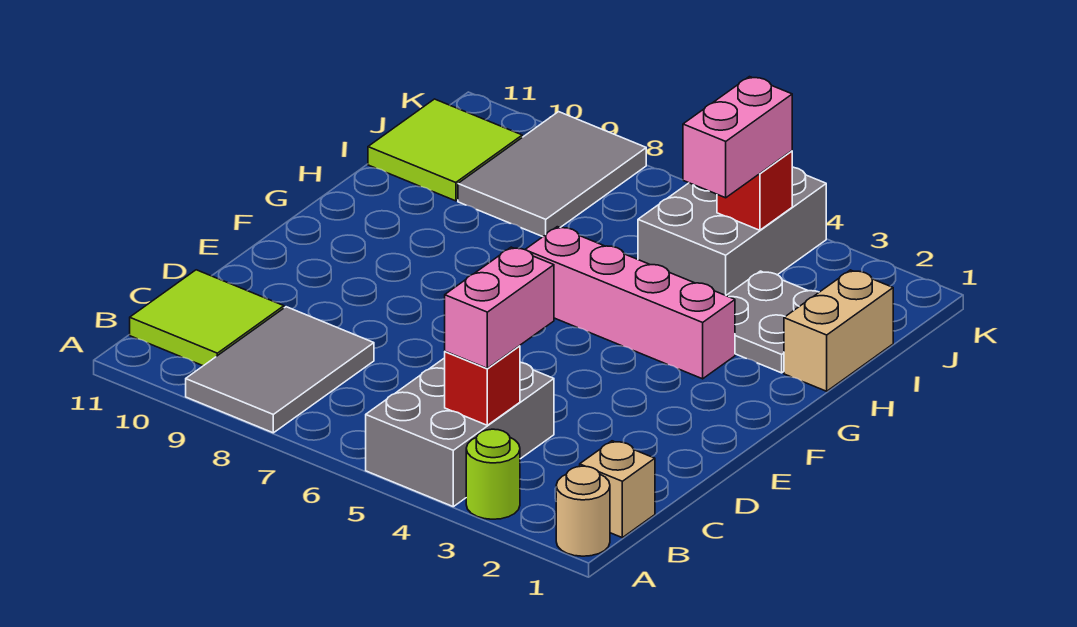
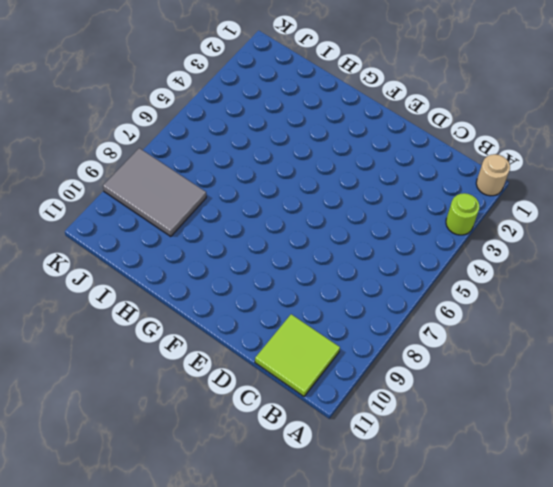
none -> grey brick A4:C5 level 1
none -> grey tile A8:C9 level 1
none -> tan brick B1 level 1

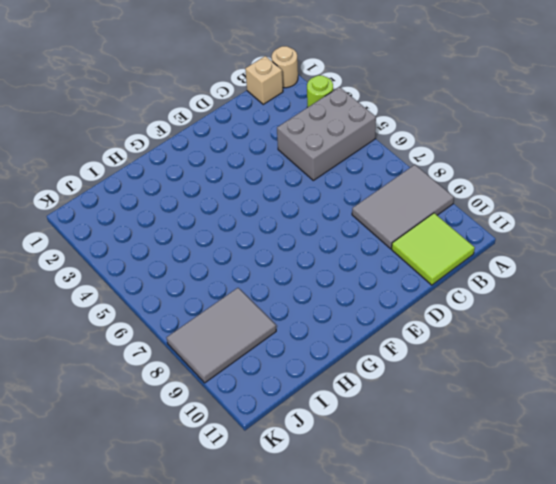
none -> pink brick G3:G6 level 1
none -> tan brick H1:I1 level 1
none -> grey plate H2:I3 level 1

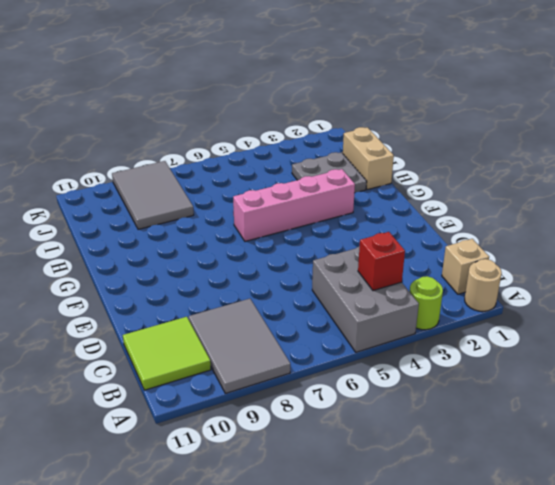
none -> grey brick I4:K5 level 1
none -> lime tile I10:J11 level 1
none -> red brick J4 level 2

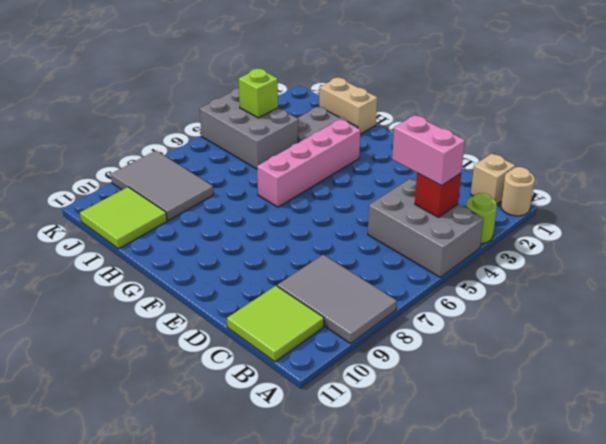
lime brick J4 level 2 -> red brick J4 level 2
none -> pink brick I4:J4 level 3

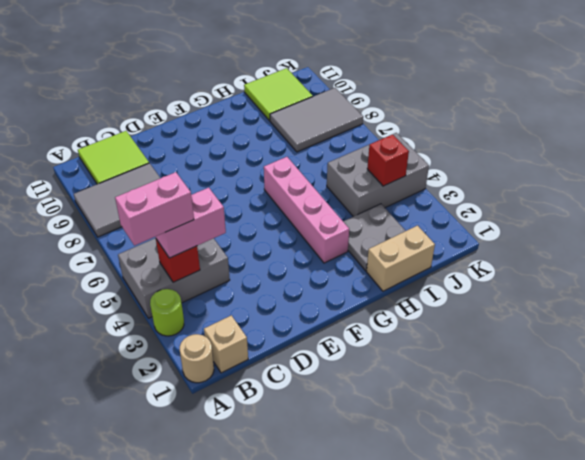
pink brick A4:B4 level 4 -> pink brick I4:J4 level 3

